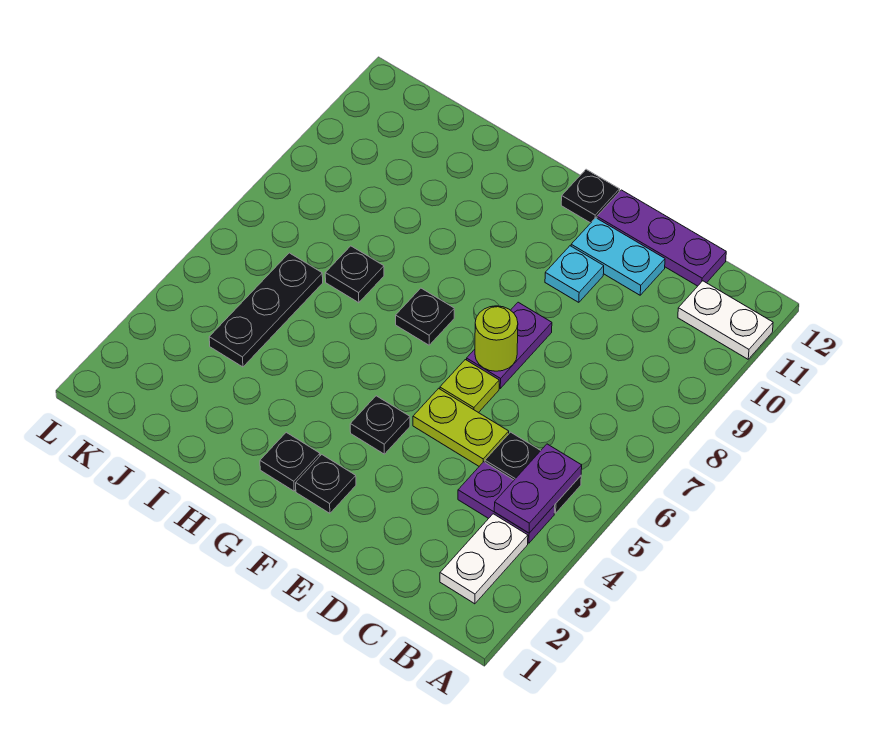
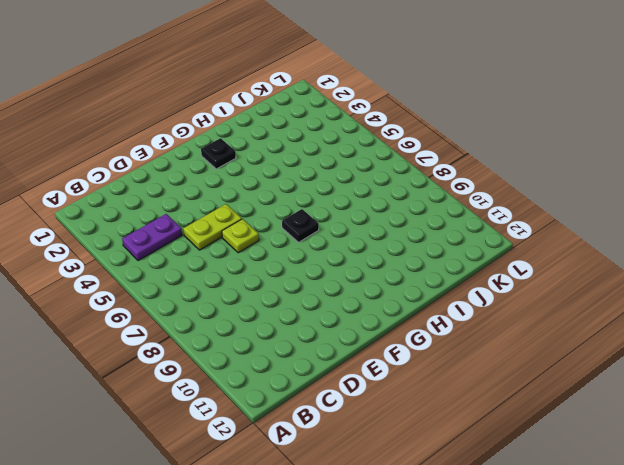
none -> white plate A11:B11 level 1
none -> white plate B2:B3 level 1
none -> black plate B5:C5 level 1

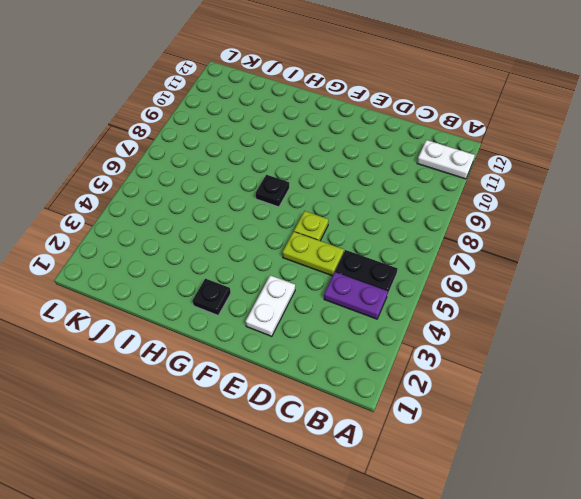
white plate E2:E3 level 1 -> white plate B2:B3 level 1
none -> purple plate C12:E12 level 1
none -> cyan plate D11:E11 level 1
none -> purple plate E7:E8 level 1

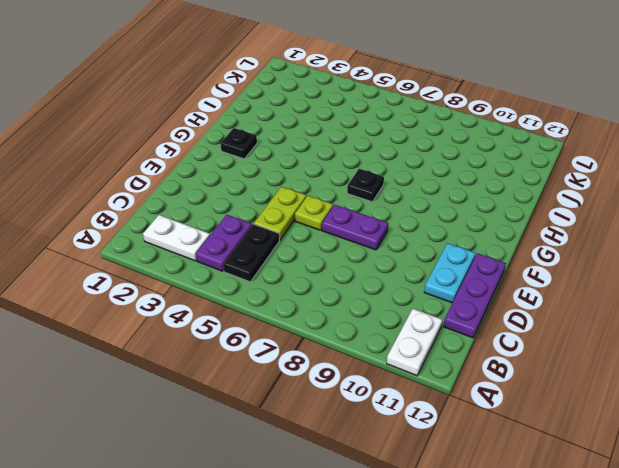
none -> cyan plate E10 level 1
none -> black plate F2 level 1
none -> black plate F4 level 1

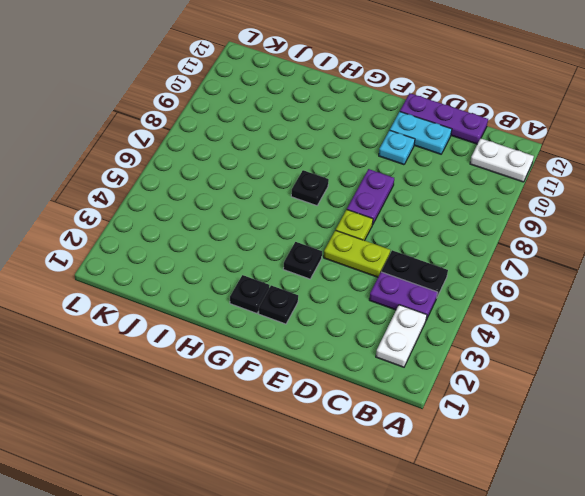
none -> black plate F12 level 1
none -> black plate I7 level 1
none -> black plate J4:J6 level 1

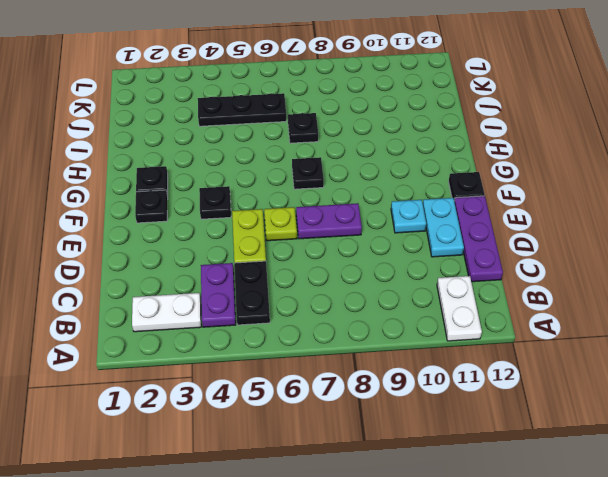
none -> purple plate B4:B5 level 2
none -> lime round brick E7 level 2

